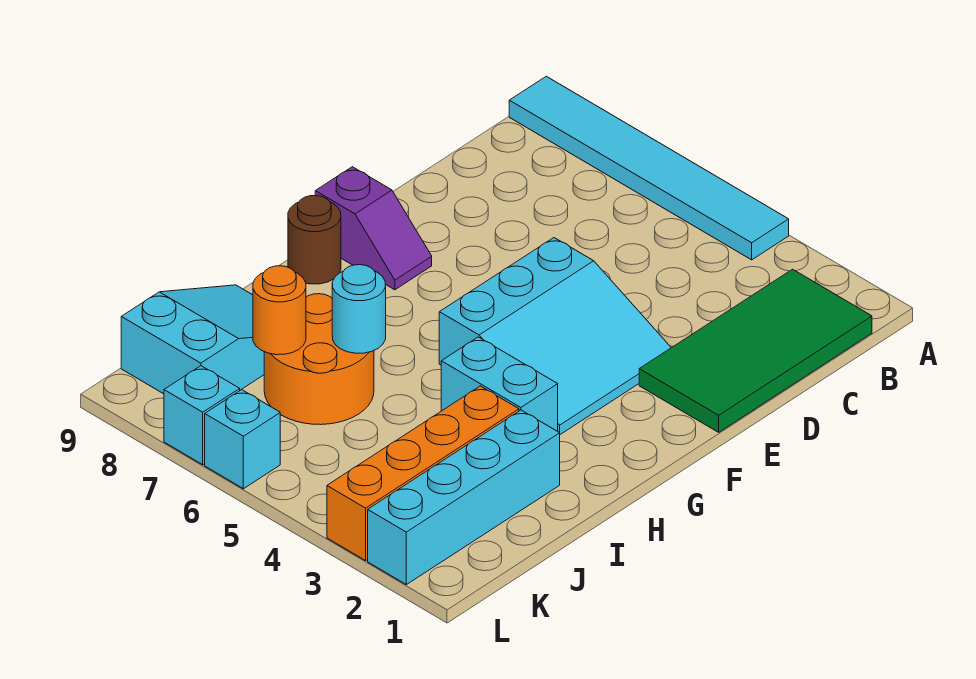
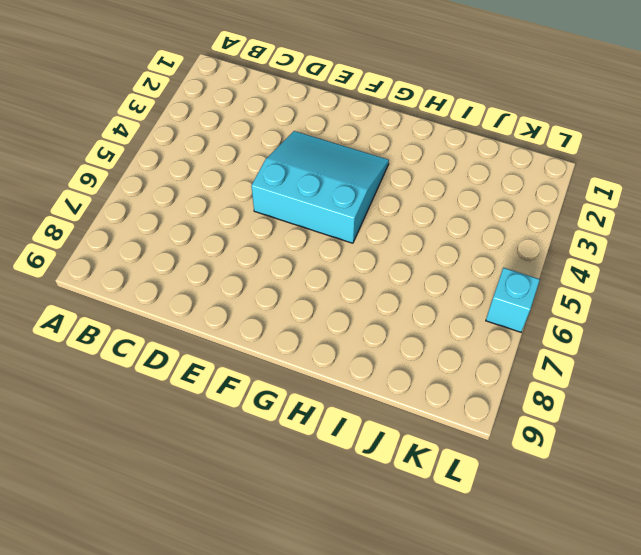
none -> cyan tile A4:A9 level 1
none -> green tile B1:E2 level 1
none -> purple slope F8:F9 level 1 top 9

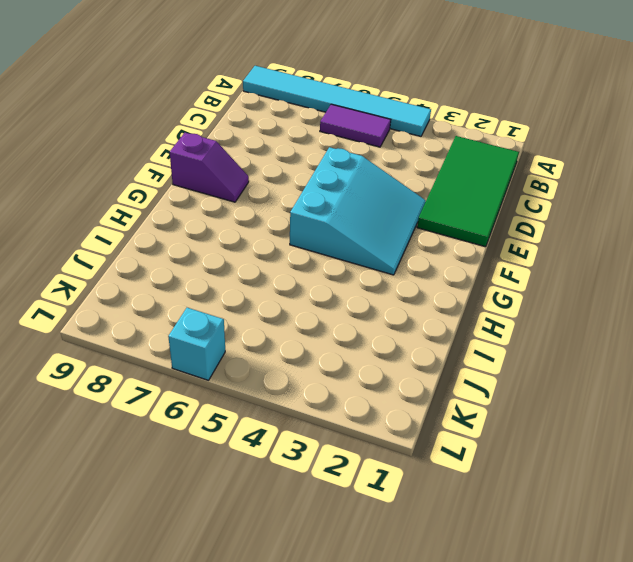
purple tile B5:B6 level 1 -> none
none -> brown round brick G9 level 1
none -> cyan brick H3:H4 level 1
none -> cyan brick I2:L2 level 1

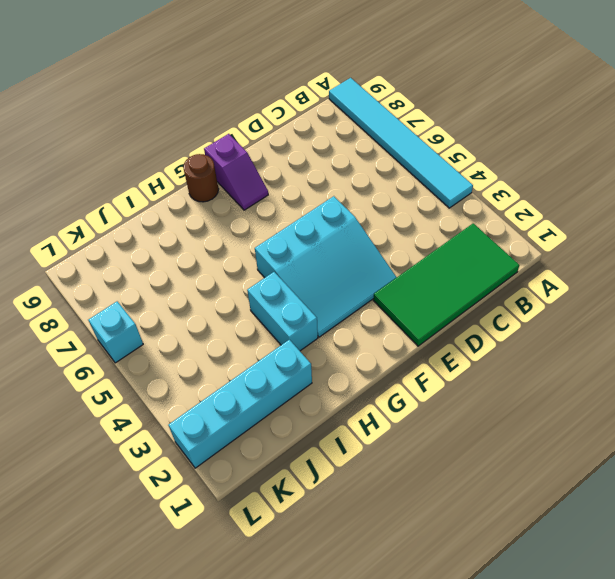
none -> orange brick I3:L3 level 1
none -> orange round brick I6:J7 level 1
none -> cyan slope I8:K9 level 1 top K

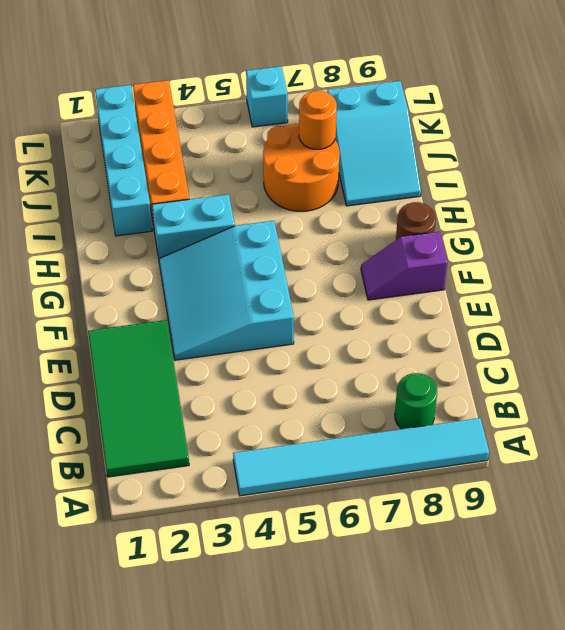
green round brick B8 level 1 -> none
none -> cyan brick L7 level 1
none -> cyan round brick I6 level 2

